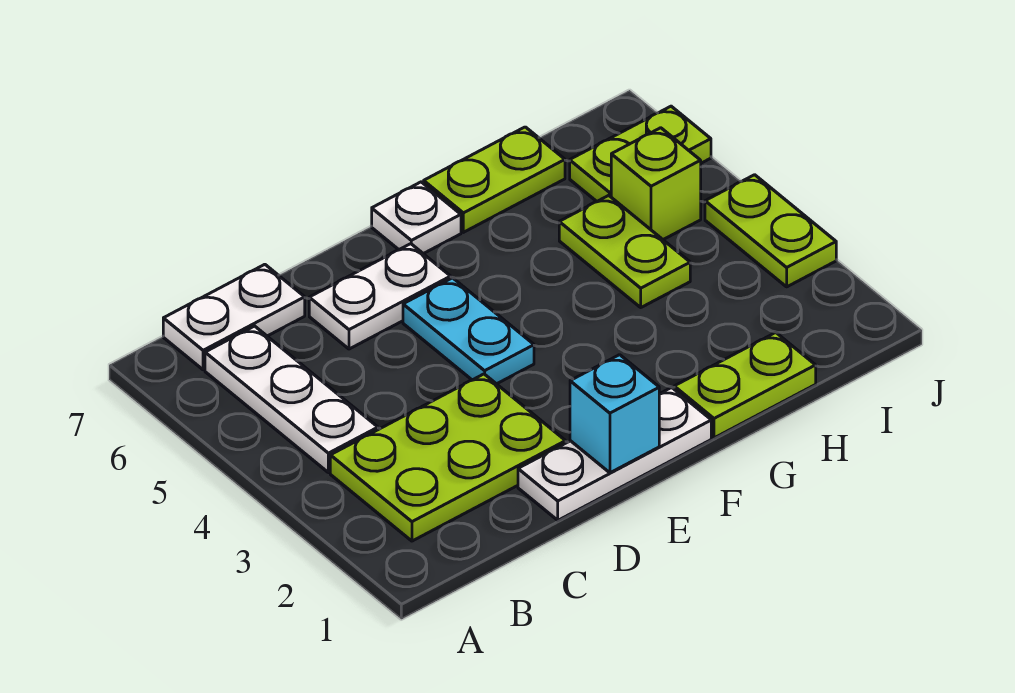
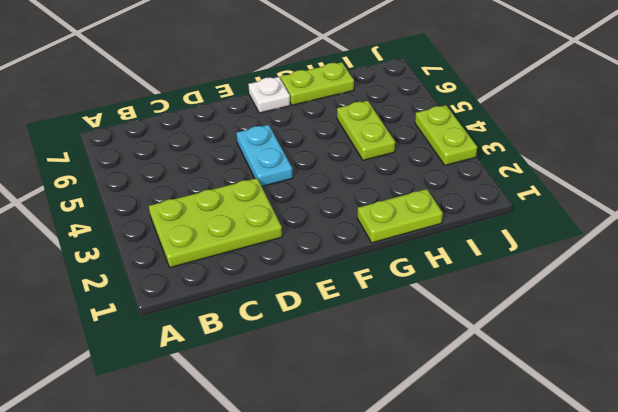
none -> white plate B4:B6 level 1
none -> white plate B7:C7 level 1
none -> white plate D1:F1 level 1

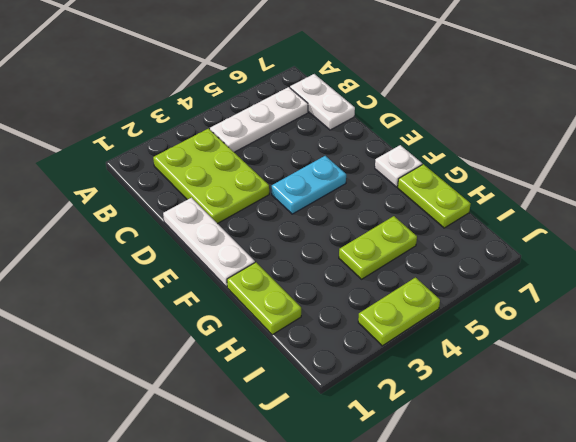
none -> white plate D6:E6 level 1
none -> lime brick I5 level 1
none -> lime plate I6:J6 level 1

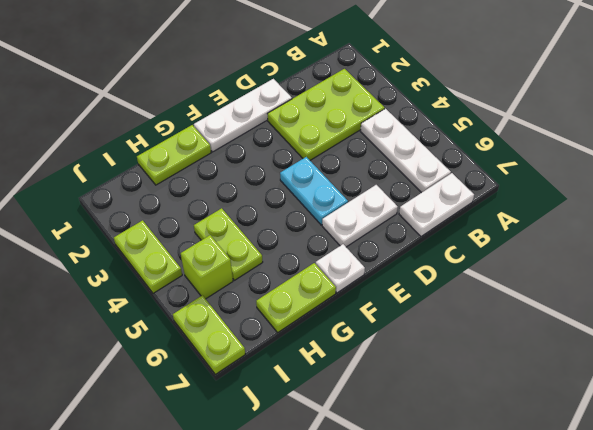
lime plate J6:J7 level 1 -> lime plate I6:J6 level 1
none -> cyan brick E1 level 2

